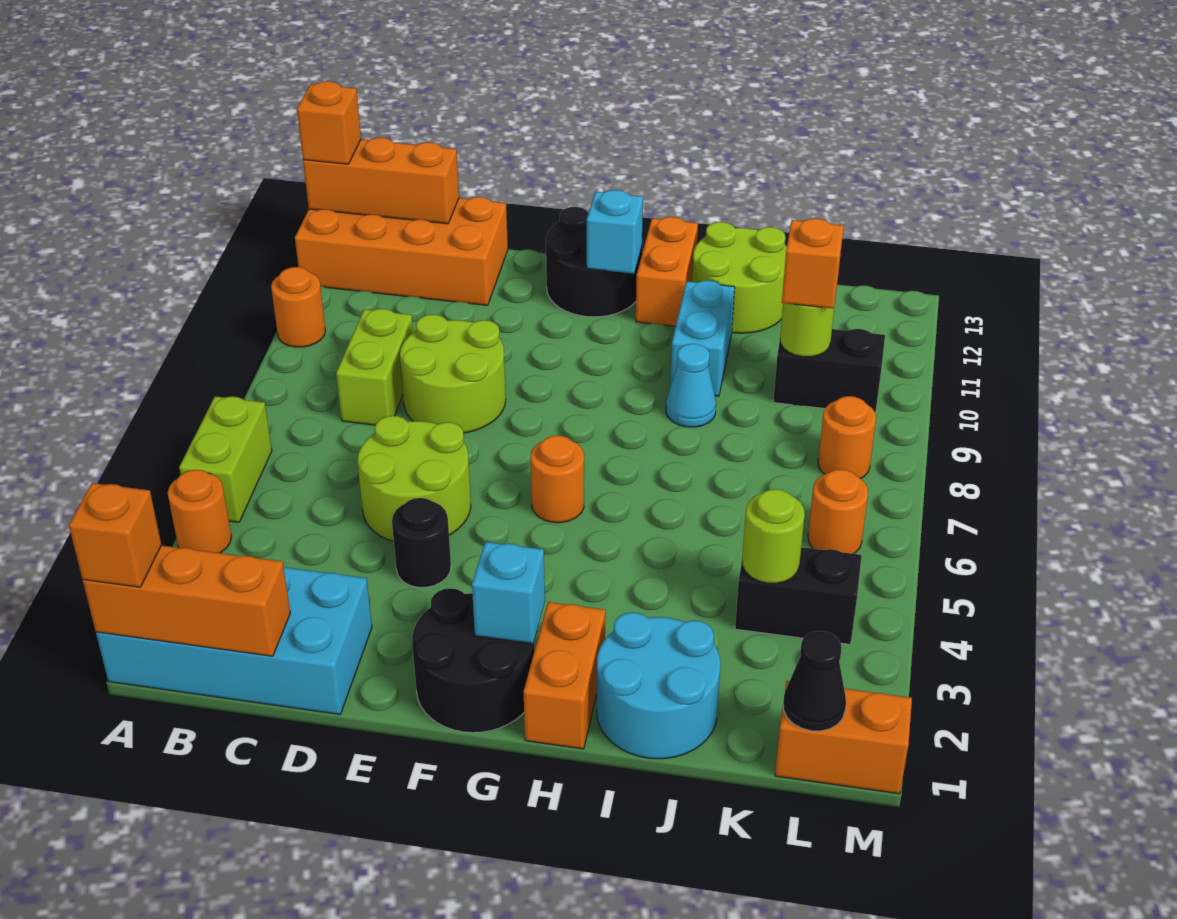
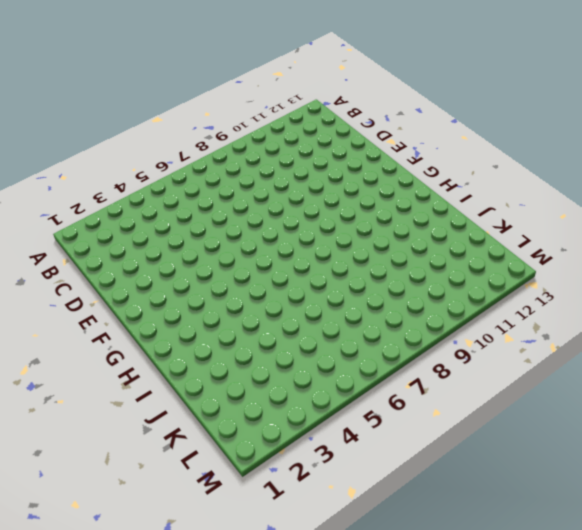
none -> cyan brick A1:D2 level 1
none -> orange round brick A4 level 1
none -> lime brick A5:A6 level 1
none -> orange round brick A10 level 1

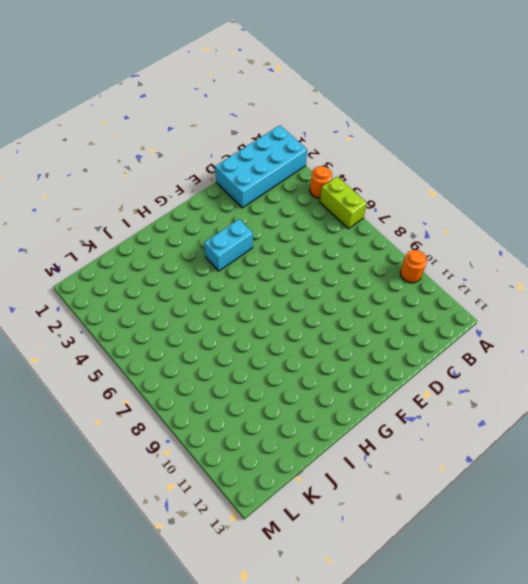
cyan brick F4:G4 level 1 -> cyan brick I10:I11 level 1
none -> orange brick A12:D13 level 1
none -> lime brick C8:C9 level 1
none -> lime round brick D5:E6 level 1
none -> lime round brick D8:E9 level 1

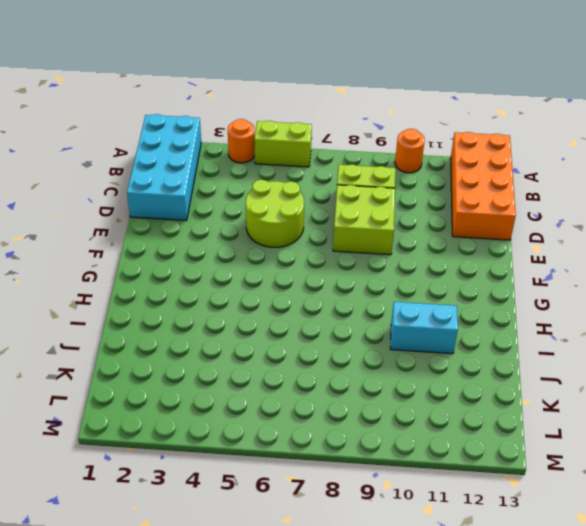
lime brick D8:E9 level 1 -> lime round brick D8:E9 level 1
none -> black round brick E4 level 1
none -> black round brick F1:G2 level 1
none -> black round brick F12:G13 level 1
none -> orange round brick G6 level 1

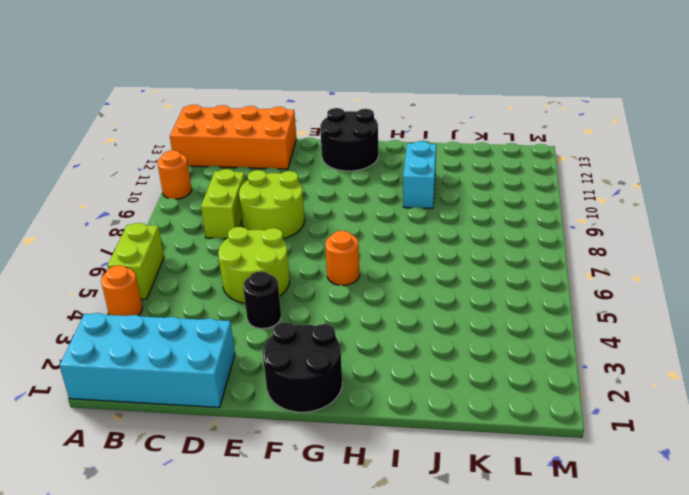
none -> orange brick H1:H2 level 1
none -> orange brick H12:H13 level 1
none -> cyan round brick I1:J2 level 1
none -> cyan cone I9 level 1

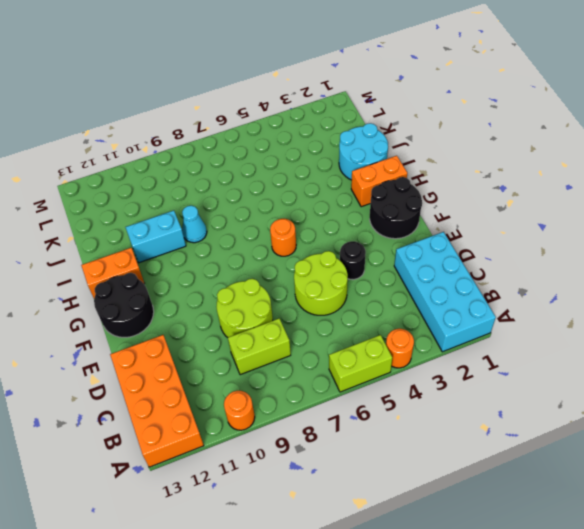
none -> lime round brick I12:J13 level 1
none -> black brick K4:L4 level 1
none -> black brick K10:L10 level 1
none -> orange brick L1:M1 level 1

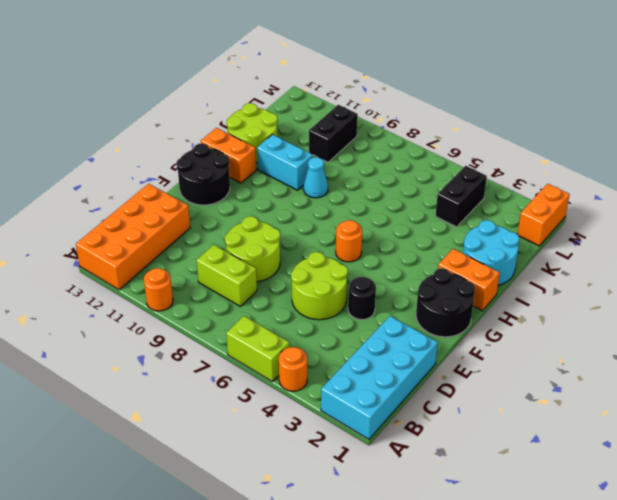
none -> orange round brick L6 level 1
none -> orange round brick L8 level 1
none -> orange brick A1:C1 level 2
none -> orange brick A13:C13 level 2

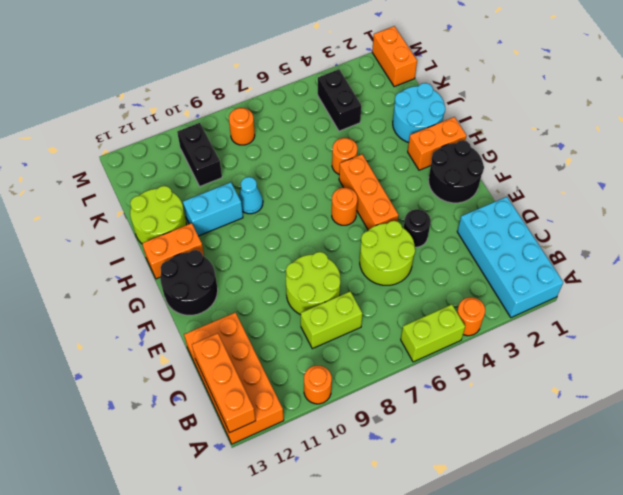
orange brick F5:H5 level 1 -> orange brick A1:C1 level 2
orange round brick I5 level 1 -> orange round brick L6 level 1
none -> cyan brick G2 level 2
none -> cyan brick G12 level 2
none -> lime round brick K4 level 2
none -> lime round brick K10 level 2

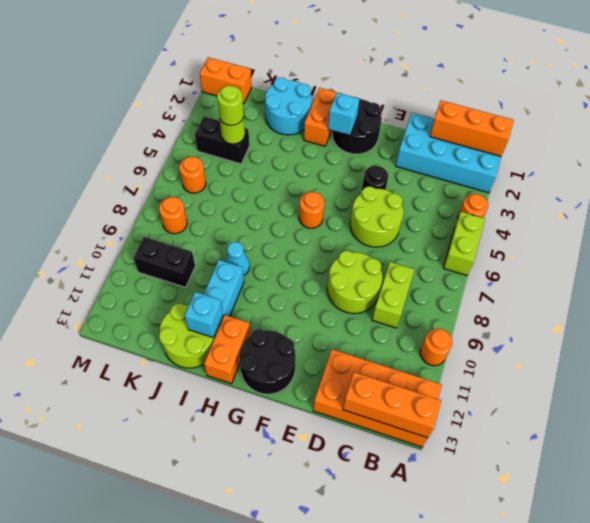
cyan brick I12 level 2 -> cyan brick G12 level 2
lime round brick K4 level 3 -> lime round brick K10 level 2
none -> black cone L1 level 2
none -> orange brick A1 level 3
none -> orange brick A13 level 3
none -> orange brick K10 level 3

